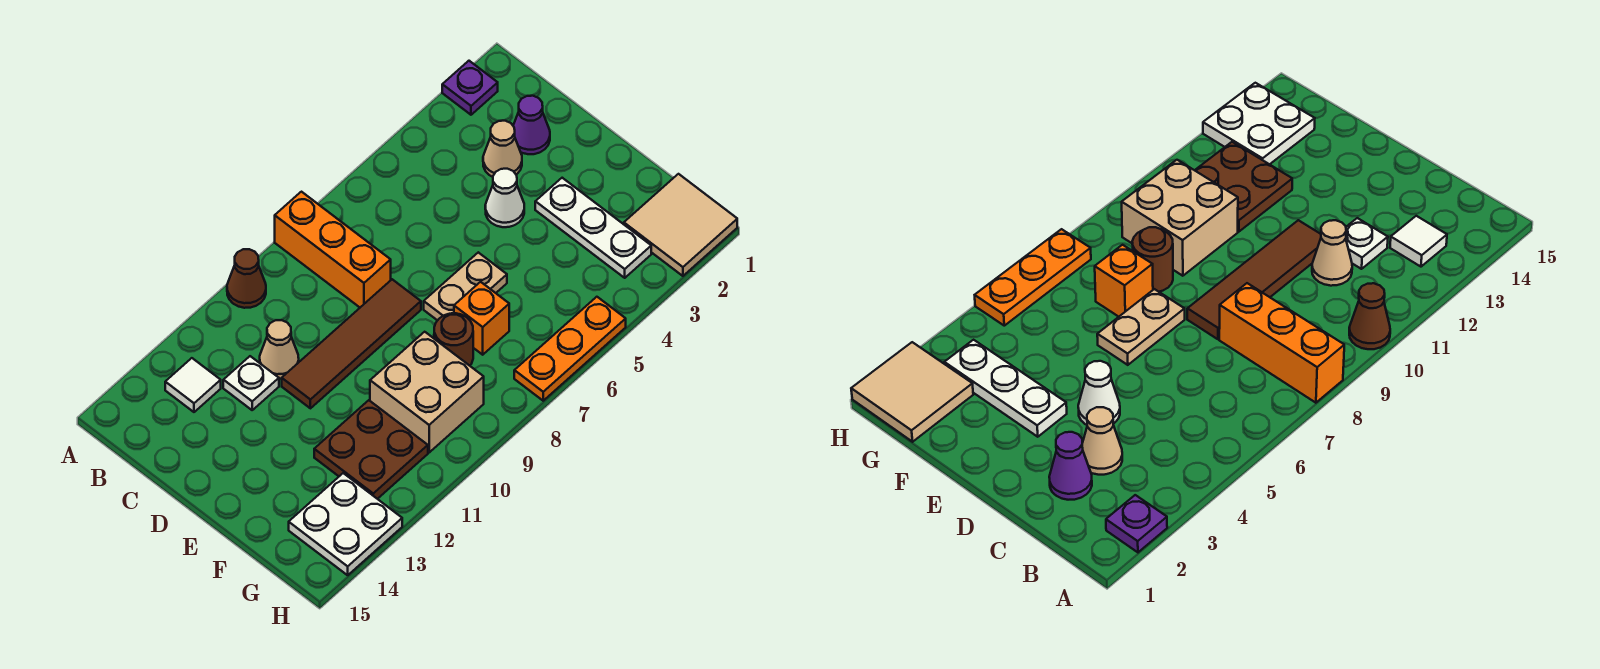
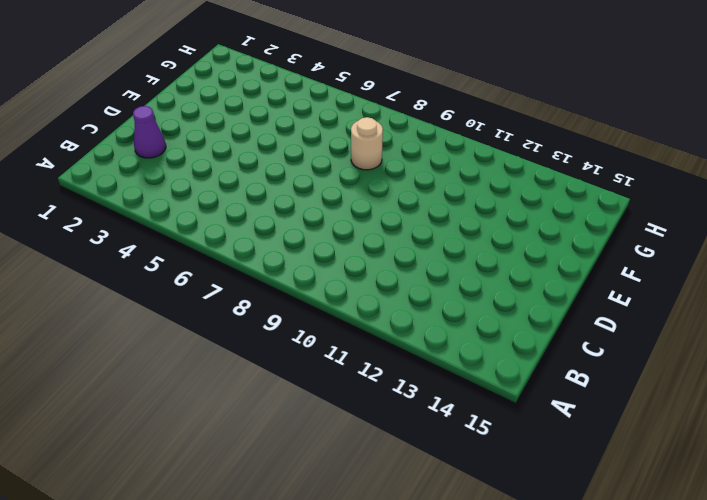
tan round brick F8 level 1 -> brown round brick F8 level 1
none -> purple plate A2 level 1
none -> orange brick A8:C8 level 1
none -> brown cone A10 level 1

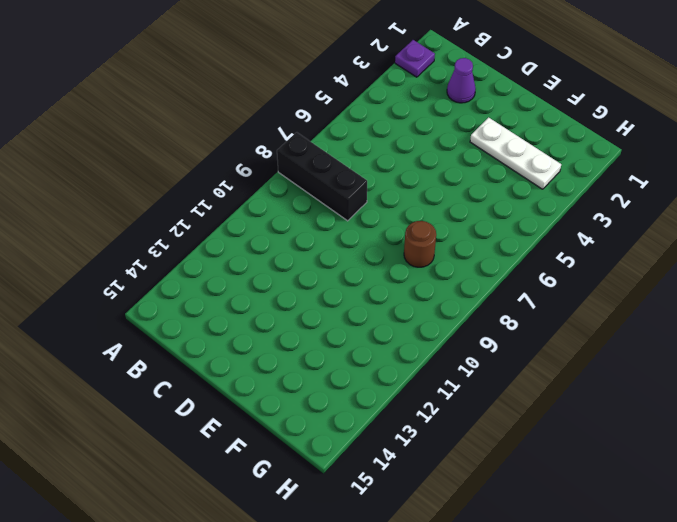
black brick A8:C8 level 1 -> orange brick A8:C8 level 1
none -> brown cone A10 level 1
none -> white tile B13 level 1
none -> tan cone C3 level 1

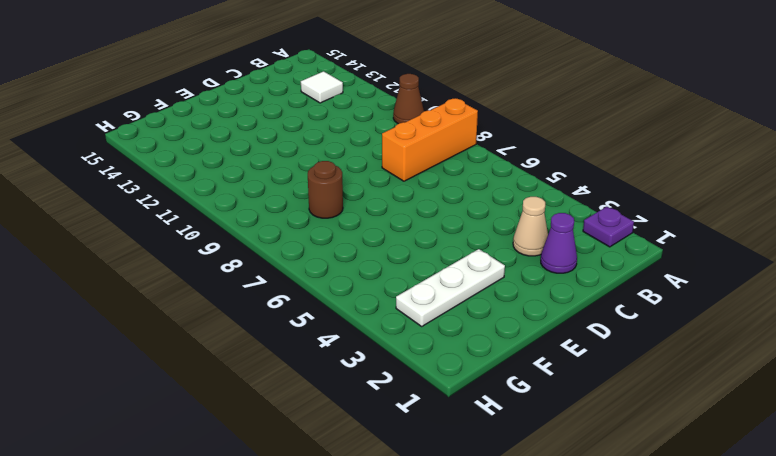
none -> tan cone C11 level 1
none -> white plate C12 level 1
none -> white cone D4 level 1

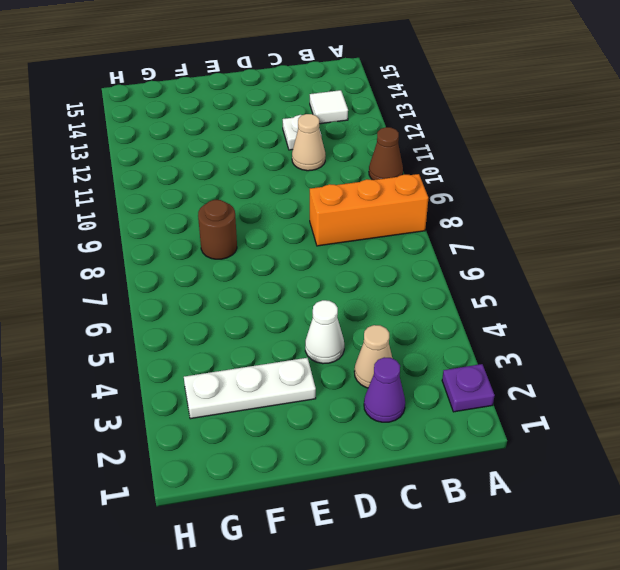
none -> brown tile D8:D11 level 1
none -> tan plate E6:E7 level 1
none -> orange brick F7 level 1

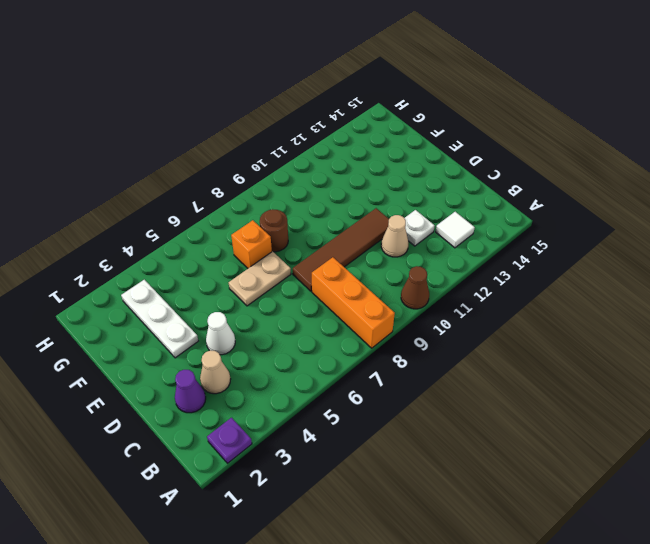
none -> tan brick F9:G10 level 1
none -> brown plate F11:G12 level 1
none -> tan tile G1:H2 level 1

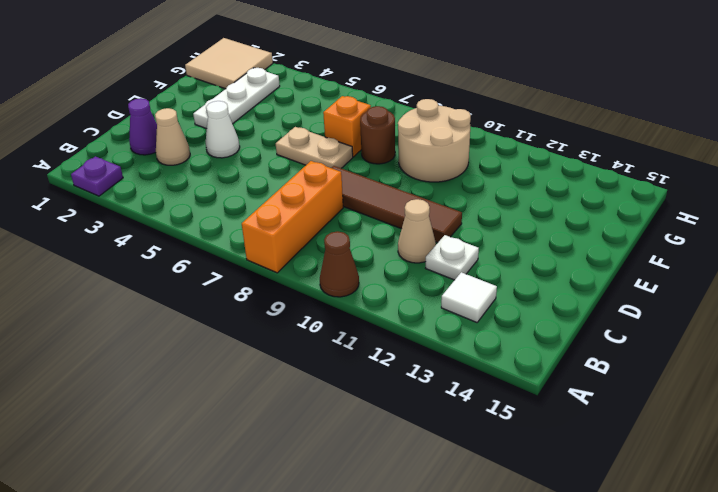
tan round brick F9:G10 level 1 -> tan brick F9:G10 level 1
none -> brown plate F11:G12 level 1
none -> white plate G13:H14 level 1
none -> orange plate H5:H7 level 1

